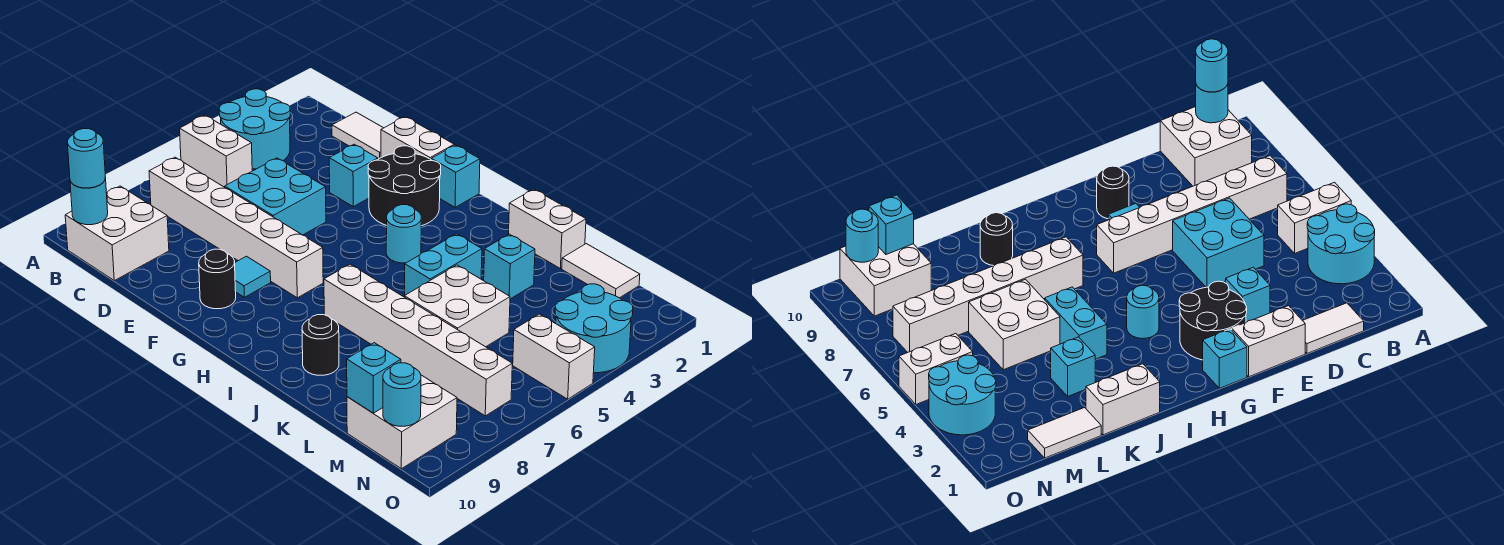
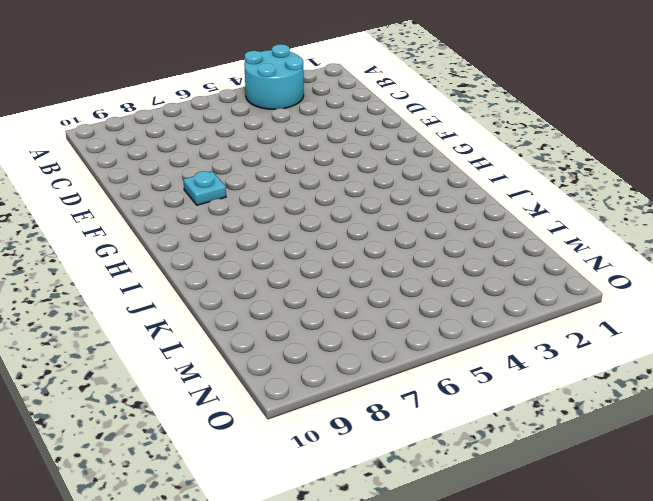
cyan plate F8 level 1 -> cyan tile F8 level 1
none -> white brick A5:B5 level 1
none -> white brick B7:G7 level 1
none -> white brick B9:C10 level 1

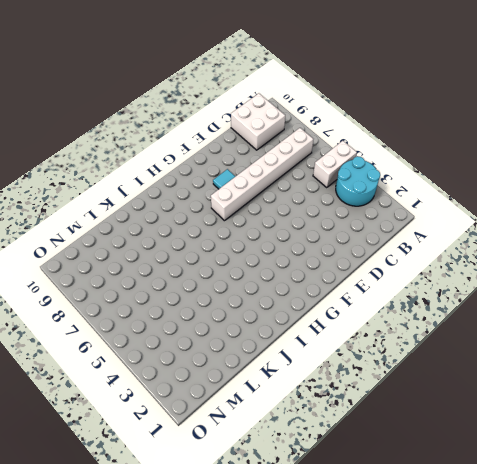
none -> white tile C1:D1 level 1
none -> cyan brick D5:E6 level 1
none -> white brick E1:F1 level 1

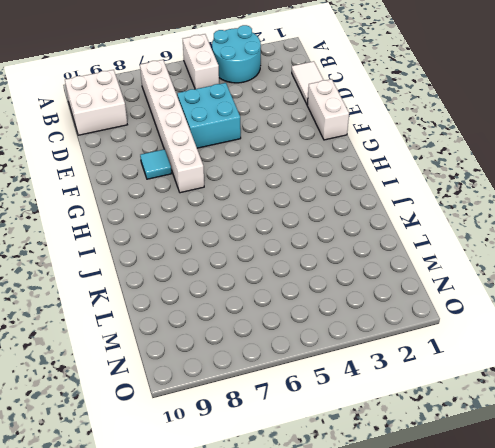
none -> cyan brick E3 level 1
none -> black round brick F2:G3 level 1
none -> black round brick F9 level 1

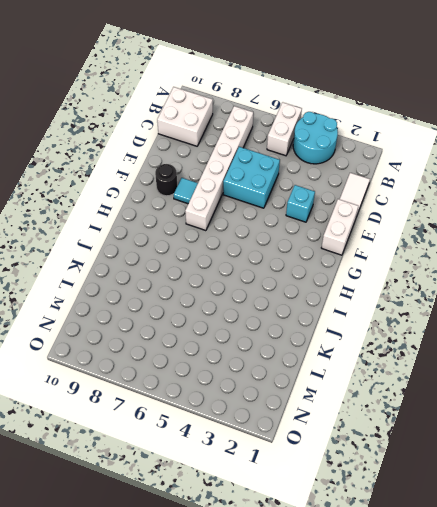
none -> black round brick F2:G3 level 1
none -> cyan brick G1 level 1
none -> cyan round brick H4 level 1

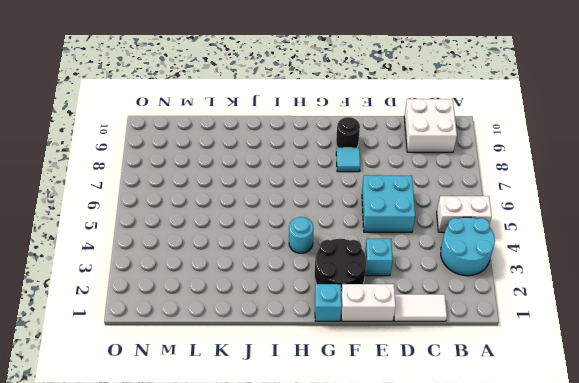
none -> white brick B7:G7 level 1
none -> white brick I7:N7 level 1
none -> white brick J1:K1 level 1

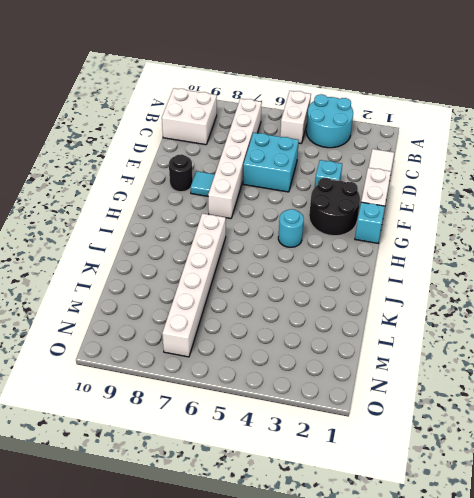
none -> white brick J1:K1 level 1
none -> cyan brick J4:J5 level 1
none -> black round brick J9 level 1

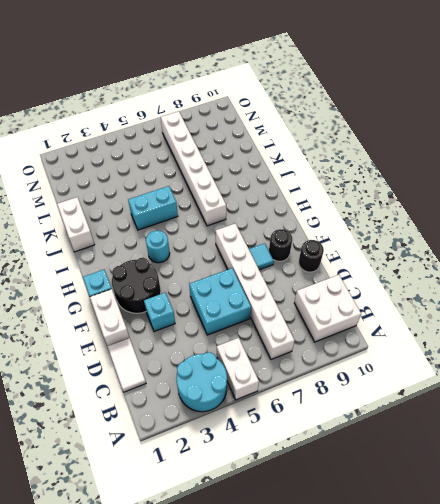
black round brick E10 level 1 -> black round brick J9 level 1
none -> cyan brick K3 level 1
none -> white brick K5:L6 level 1
none -> white tile L1:M1 level 1

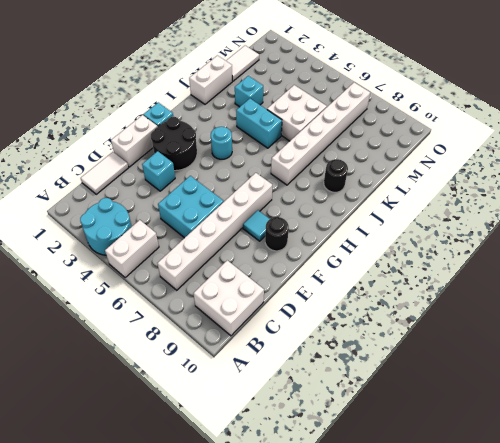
none -> white brick M9:N10 level 1
none -> cyan round brick N3:O4 level 1
none -> white brick N5:O5 level 1

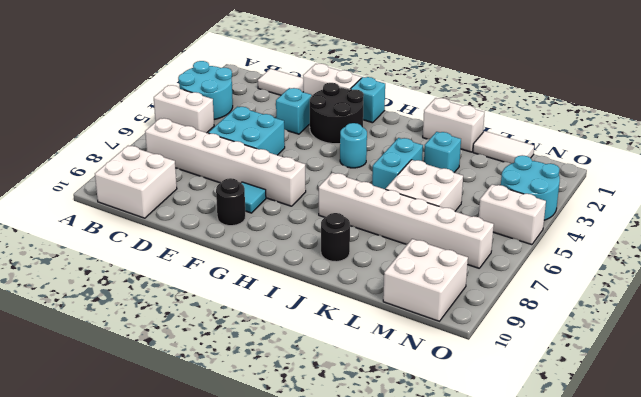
none -> cyan round brick B10 level 2
none -> cyan brick M10 level 2
none -> cyan round brick N10 level 2

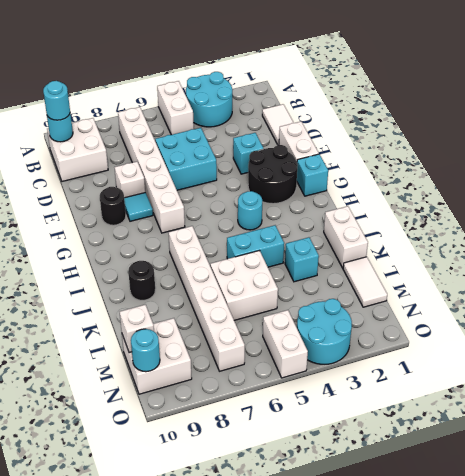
white brick E8 level 1 -> none
white brick M10 level 2 -> cyan brick M10 level 2

